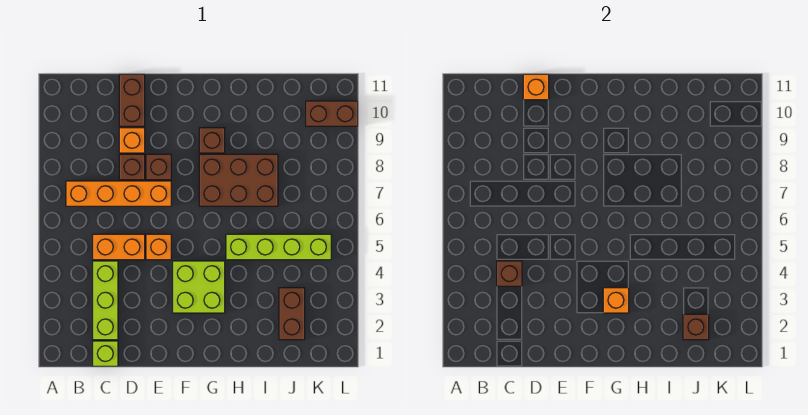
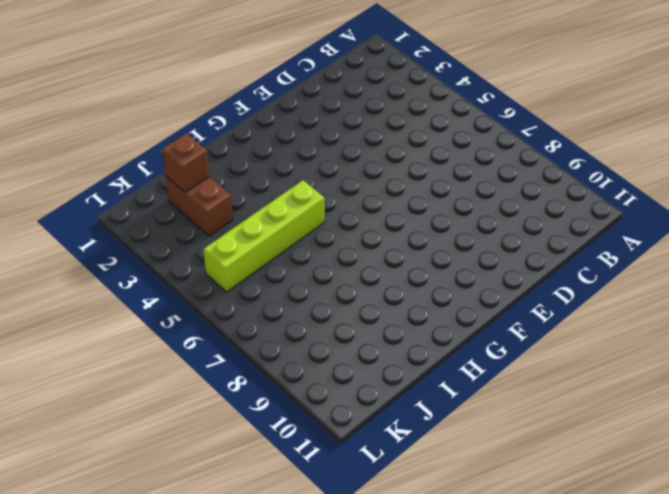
none -> orange brick B7:E7 level 1
none -> lime brick C1 level 1
none -> lime brick C2:C4 level 1

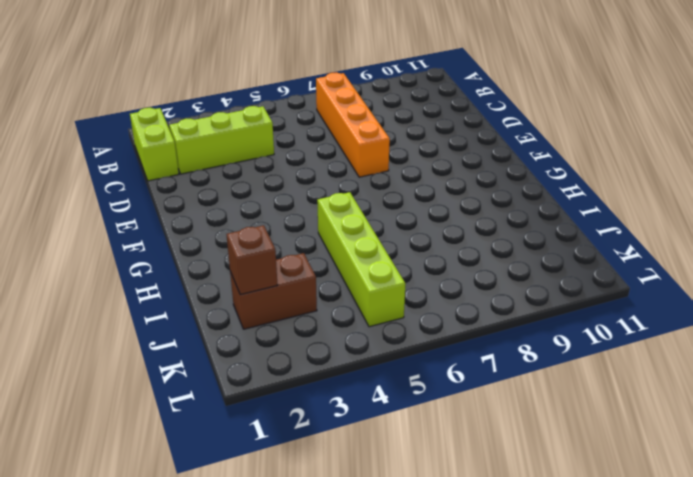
lime brick B1:C1 level 1 -> lime brick C1 level 1
none -> orange brick C5:D5 level 1
none -> brown brick D8 level 1
none -> orange brick D9 level 1

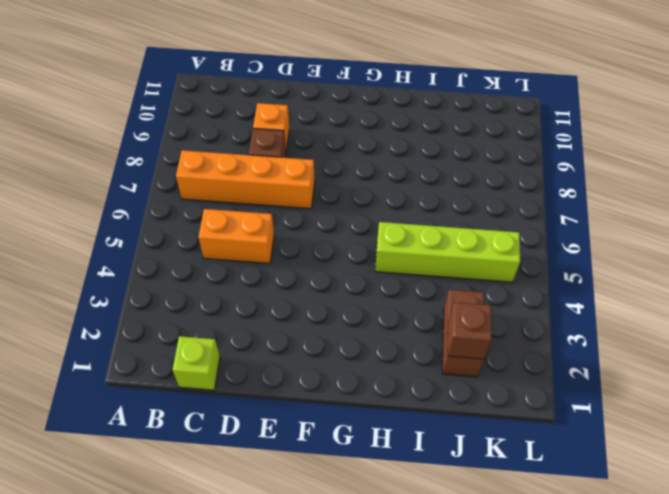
none -> lime brick C2:C4 level 1
none -> brown brick D10:D11 level 1
none -> orange brick E5 level 1

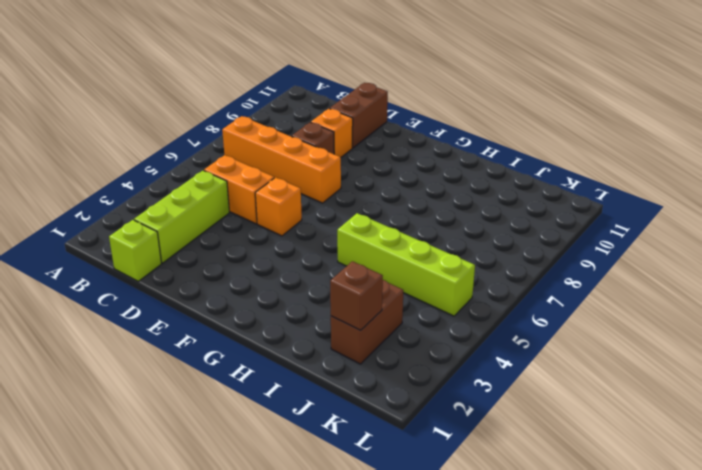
none -> brown brick E8 level 1
none -> lime brick F3:G4 level 1
none -> brown brick G7:I8 level 1

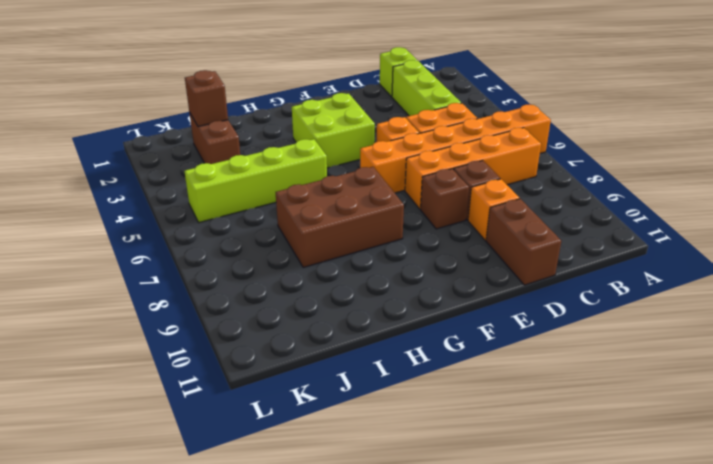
orange brick A6:F6 level 1 -> none
none -> brown brick G9 level 1
none -> brown brick K10:L10 level 1
none -> brown brick C4 level 2

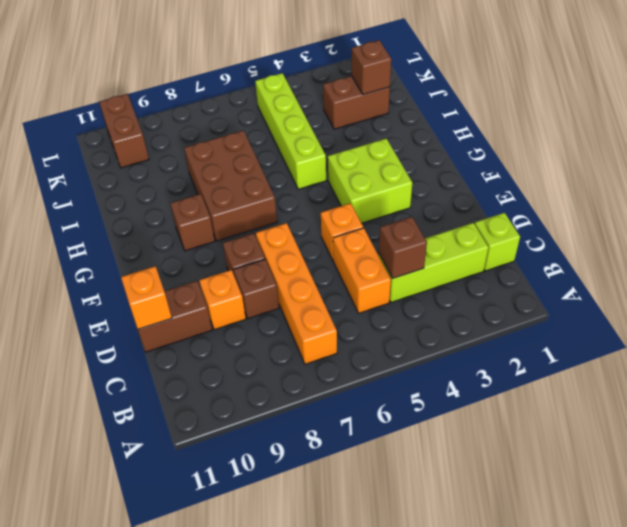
none -> orange brick G3 level 2

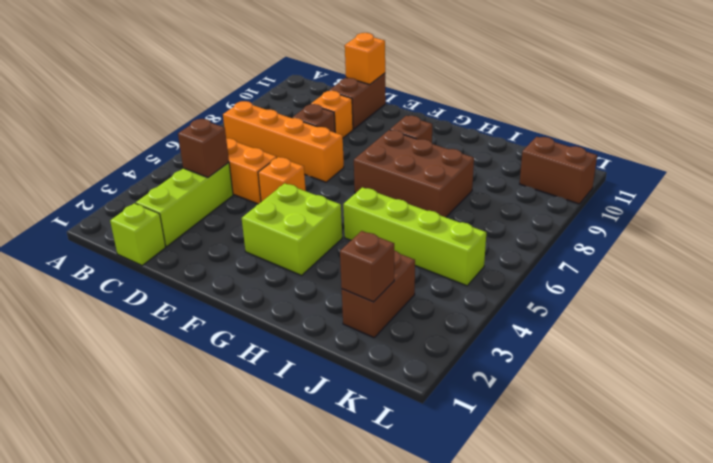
none -> brown brick E8 level 1
none -> orange brick G3 level 2

